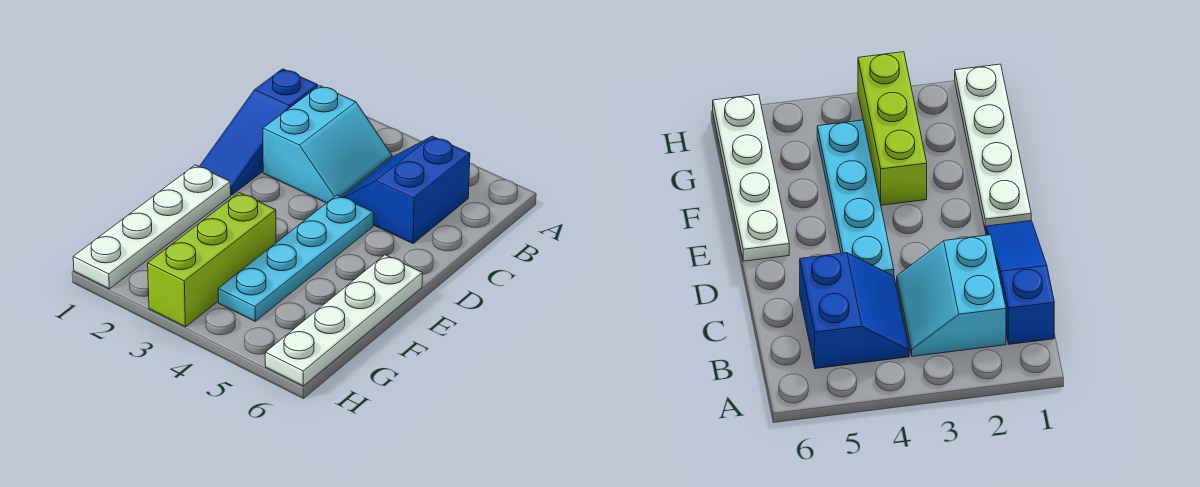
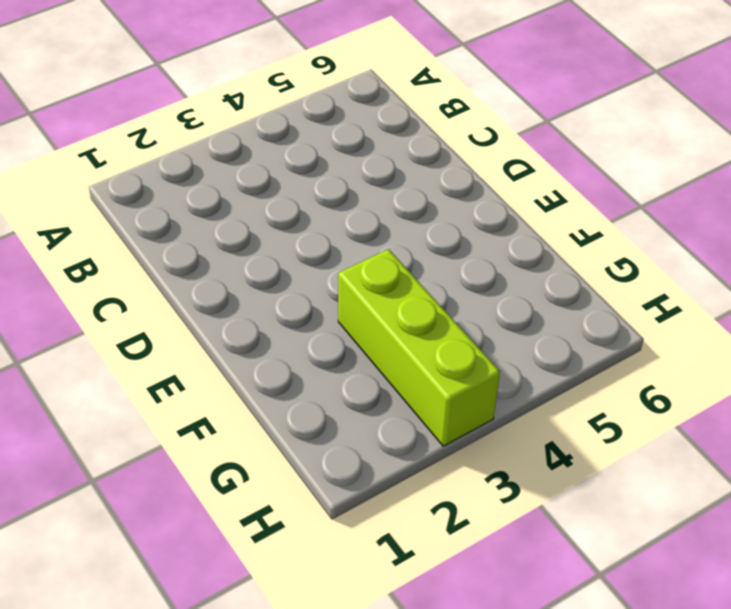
none -> blue slope B1:D1 level 1 top B
none -> cyan slope B2:C3 level 1 top 2

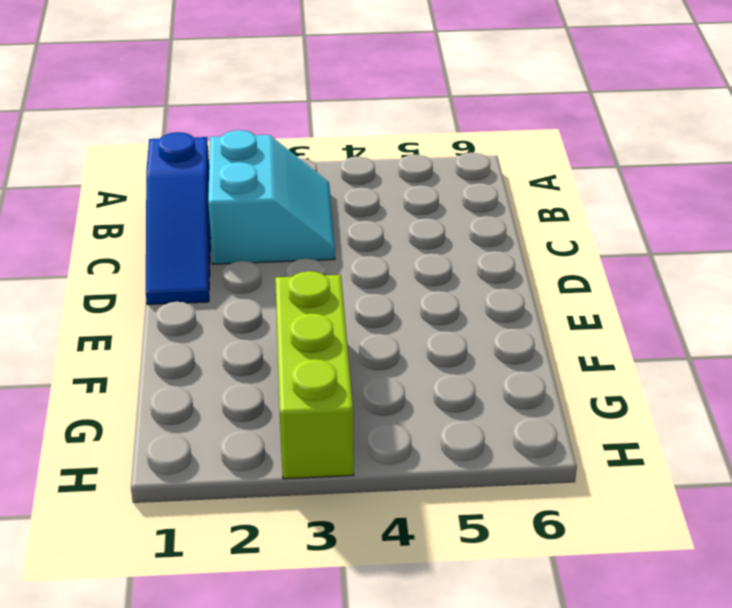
none -> blue slope B4:C5 level 1 top 5
none -> cyan plate D4:G4 level 1

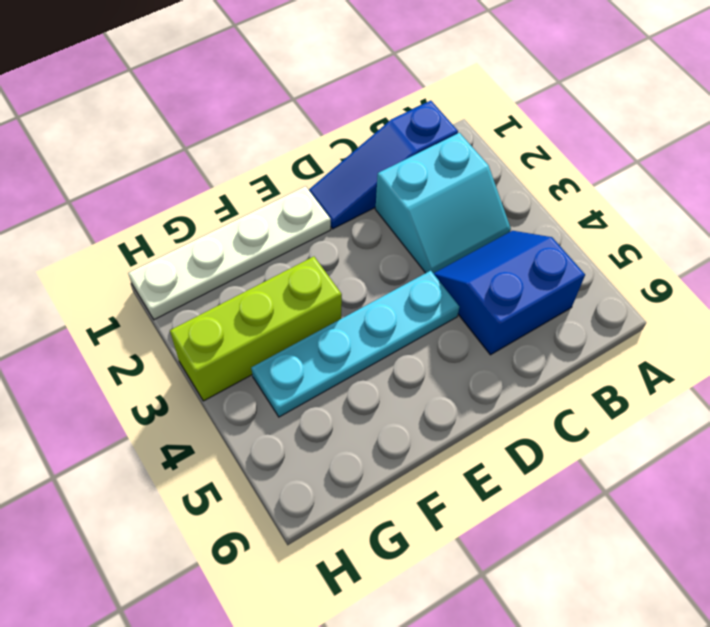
none -> white plate E6:H6 level 1

